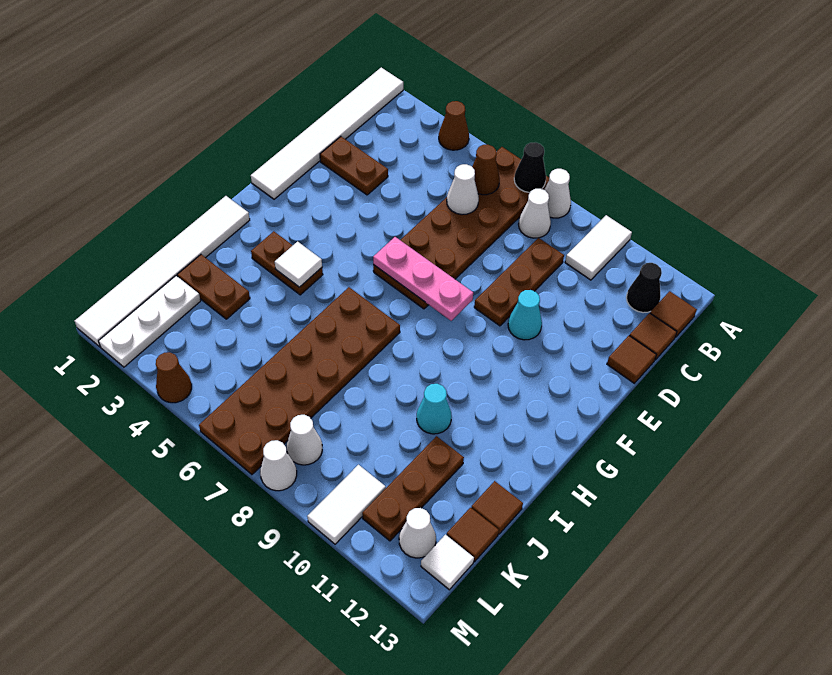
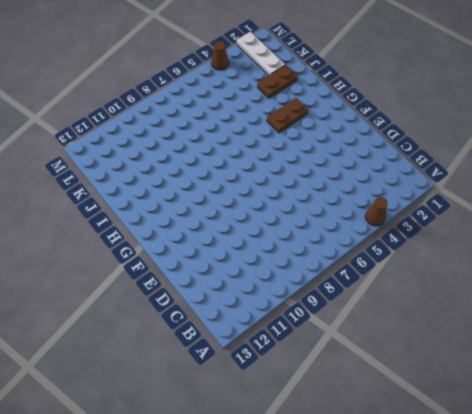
none -> white tile A1:F1 level 1
none -> brown plate A6:F7 level 1
none -> white cone A8 level 1
none -> white tile A10:B10 level 1

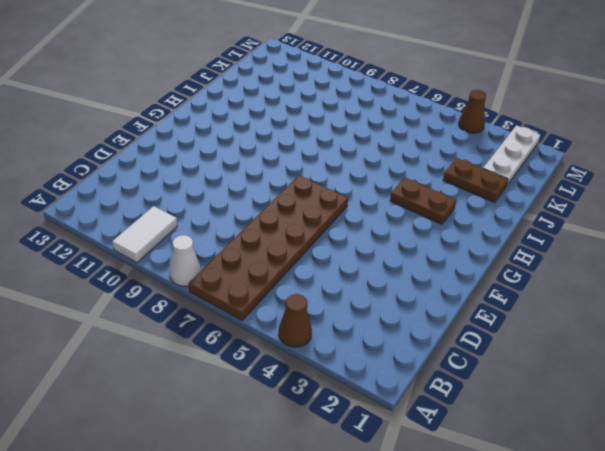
none -> white tile A1:F1 level 1
none -> white cone B8 level 1
none -> black cone B12 level 1
none -> brown tile B13 level 1

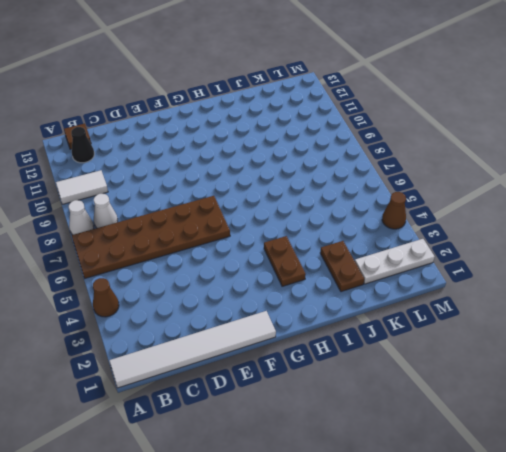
none -> brown plate C9:E9 level 1
none -> brown tile C13 level 1
none -> brown plate D2:D3 level 1
none -> brown tile D13 level 1

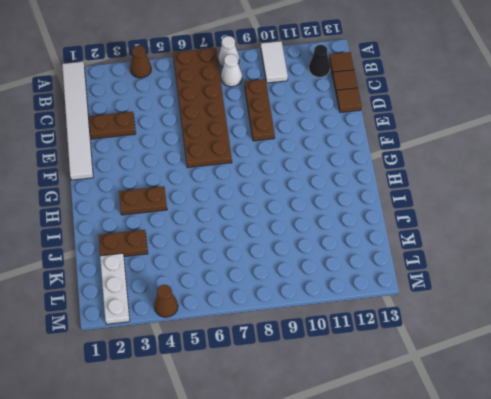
none -> cyan cone E10 level 1
none -> white tile H1:M1 level 1
none -> brown plate H6:M7 level 1
none -> cyan cone I10 level 1

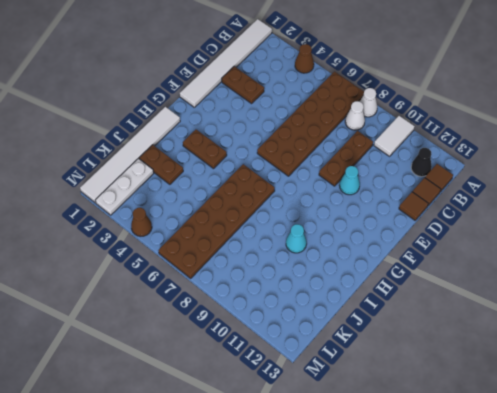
none -> brown plate J11:L11 level 1
none -> brown tile J13 level 1
none -> brown tile K13 level 1
none -> white cone L8 level 1

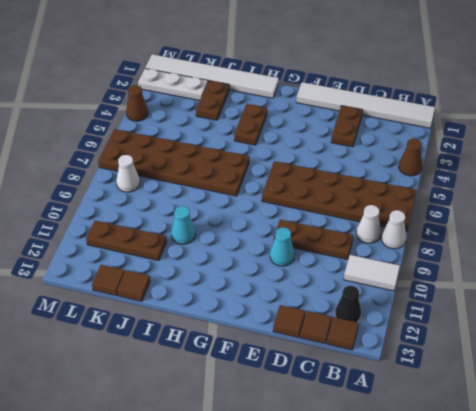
none -> white tile L10:M10 level 1
none -> white cone L12 level 1
none -> white tile L13 level 1
none -> white cone M8 level 1

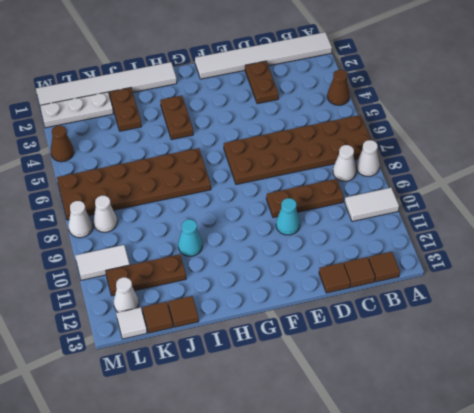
none -> black cone B12 level 1
none -> black cone A7 level 2
none -> brown cone B6 level 2
none -> white cone C6 level 2

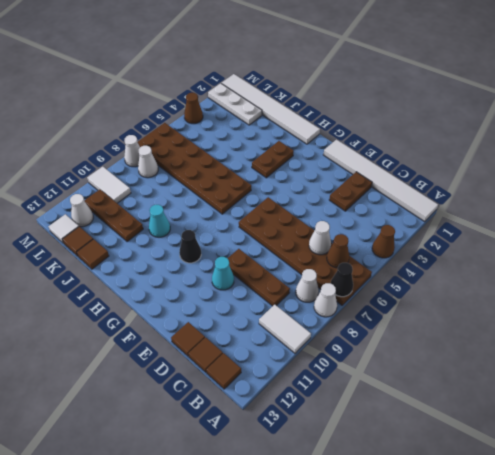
black cone G10 level 1 -> black cone B12 level 1
none -> brown plate J2:J3 level 1
none -> pink plate F6:F8 level 2
none -> white tile H4 level 2

